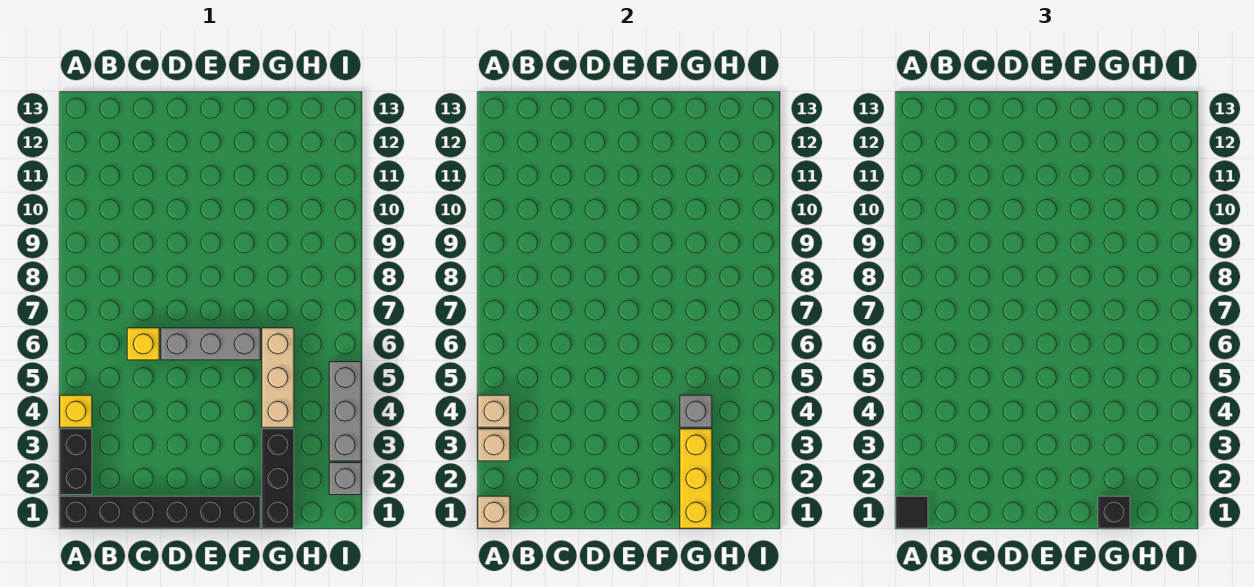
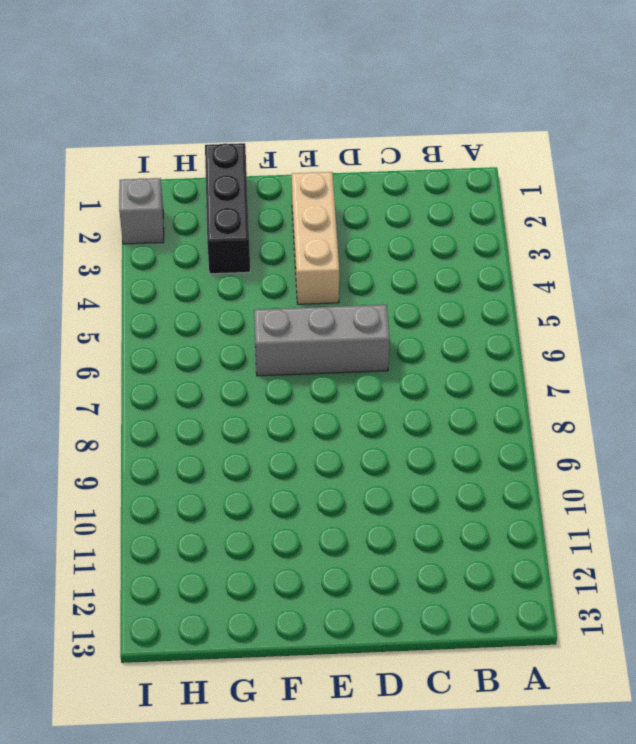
tan brick E2:E4 level 1 -> tan brick G4:G6 level 1
none -> black brick A1:F1 level 1
none -> black brick A2:A3 level 1
none -> yellow brick A4 level 1

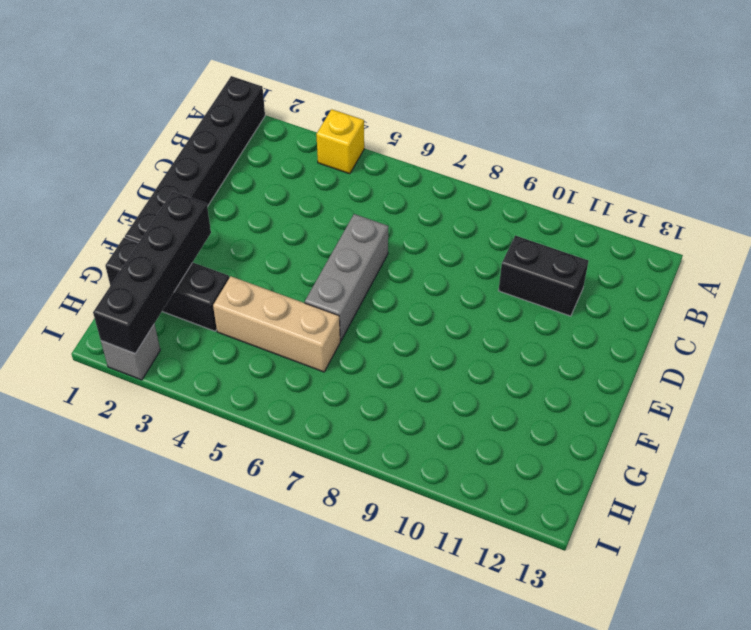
black brick C10:C11 level 1 -> black brick A2:A3 level 1
black brick F2:I2 level 2 -> yellow brick G1:G3 level 2
none -> yellow brick C6 level 1
none -> grey brick I3:I5 level 1
none -> tan brick A1 level 2

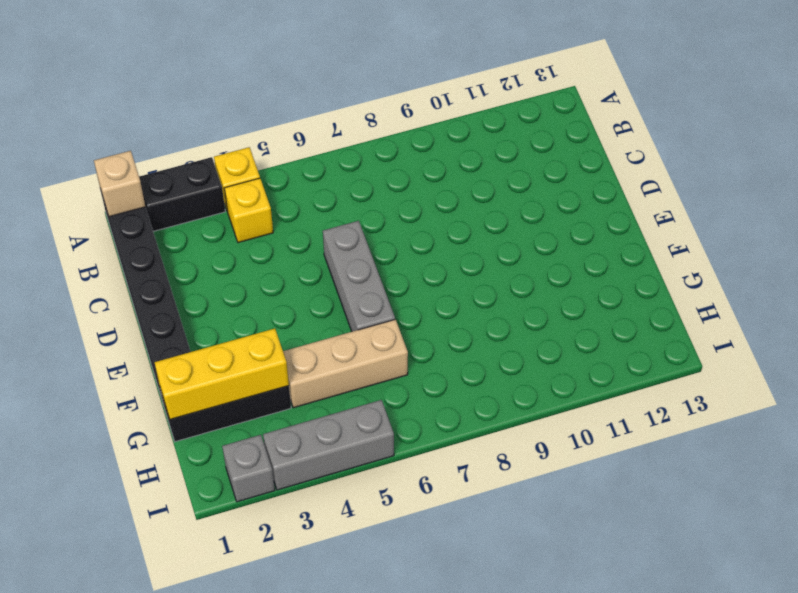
yellow brick B4 level 1 -> yellow brick C6 level 1
none -> tan brick A3 level 2
none -> tan brick A4 level 2
none -> grey brick G4 level 2

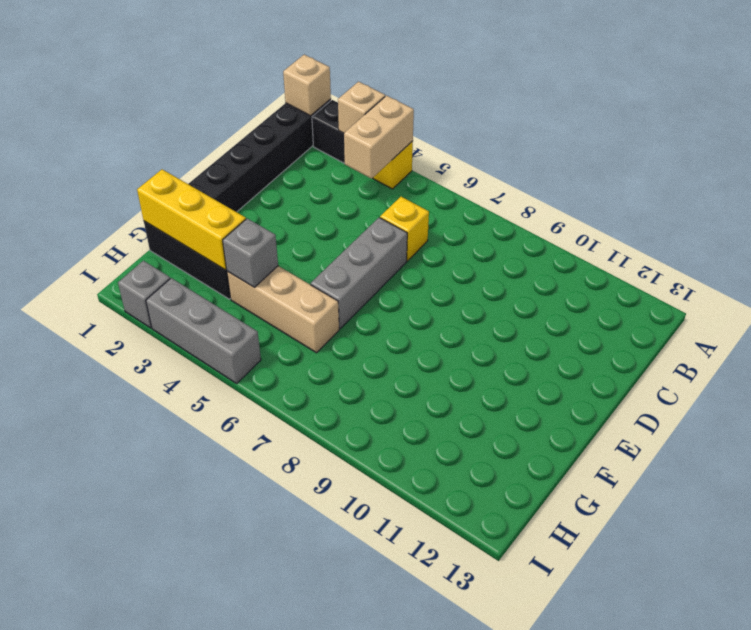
tan brick A4:B4 level 2 -> tan brick A4 level 2
none -> black tile A1 level 3
none -> black brick G1 level 3

